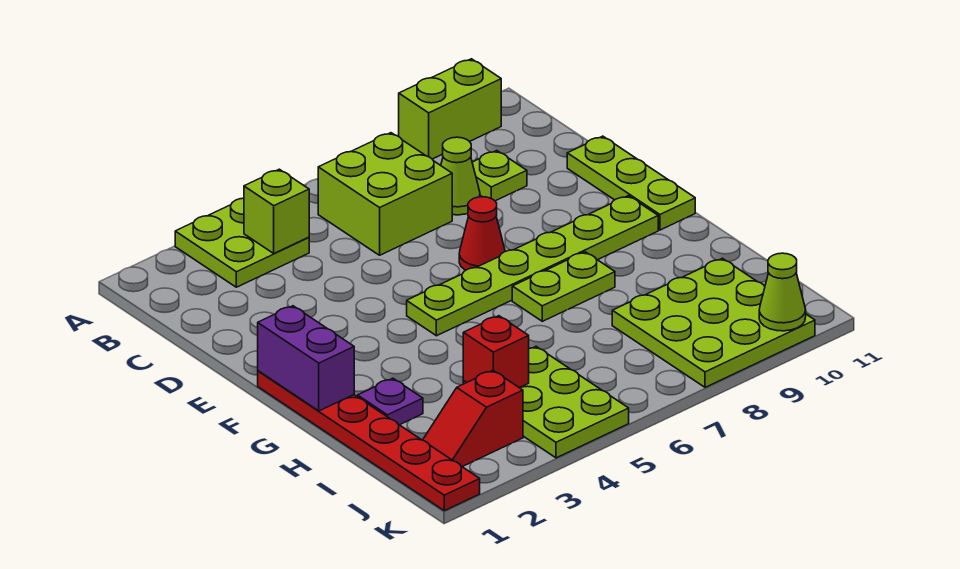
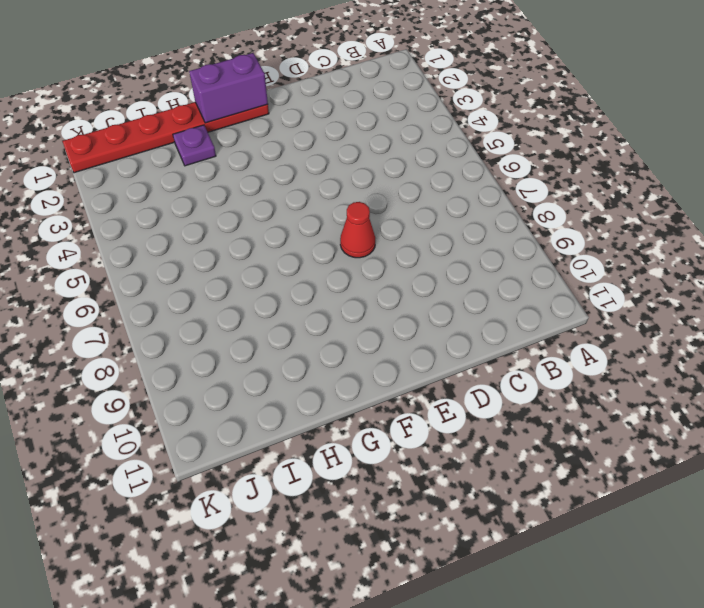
none -> lime plate A3:B4 level 1
none -> lime brick A9:A10 level 1
none -> lime brick B6:C7 level 1

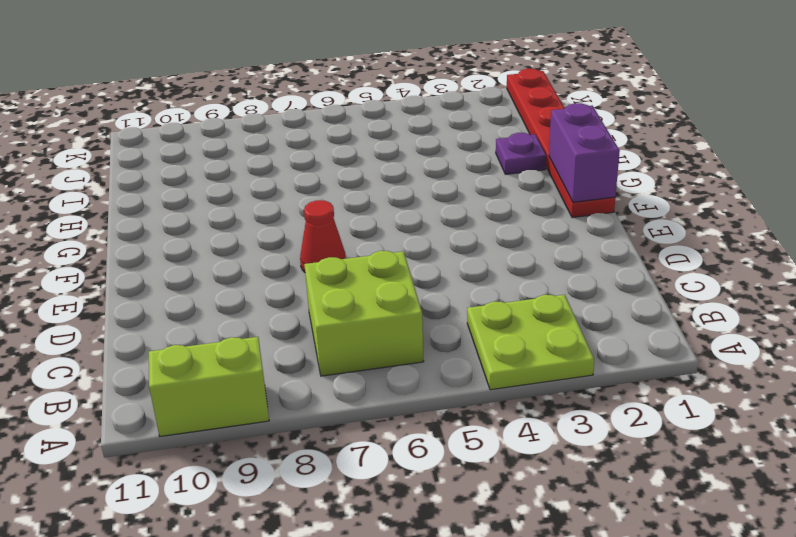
none -> lime cone C8 level 1
none -> lime plate C9 level 1
none -> lime plate D11:F11 level 1

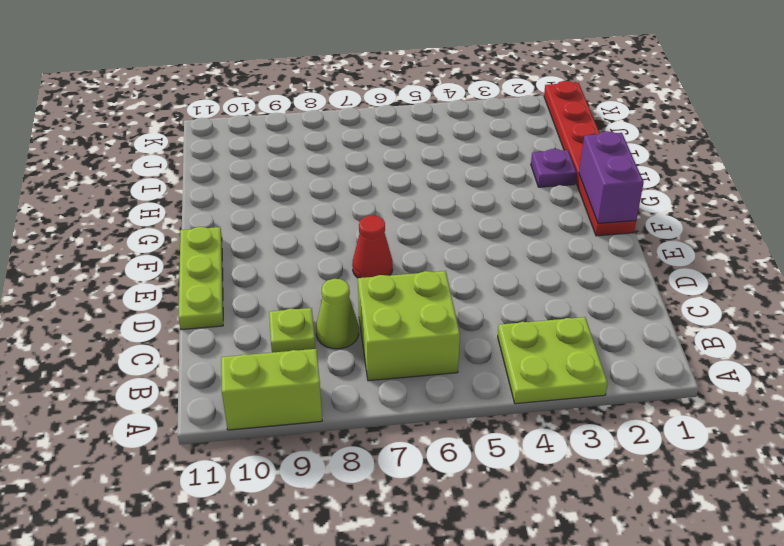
none -> lime plate F5:F10 level 1
none -> lime plate G7:G8 level 1
none -> lime plate I4:K5 level 1

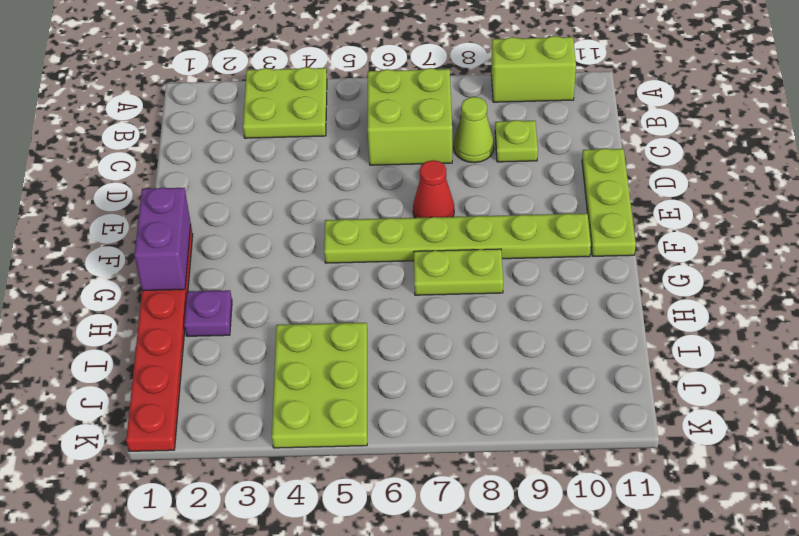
none -> lime plate I8:K10 level 1
none -> red slope J2:J3 level 1 top 3
none -> lime brick B4 level 2

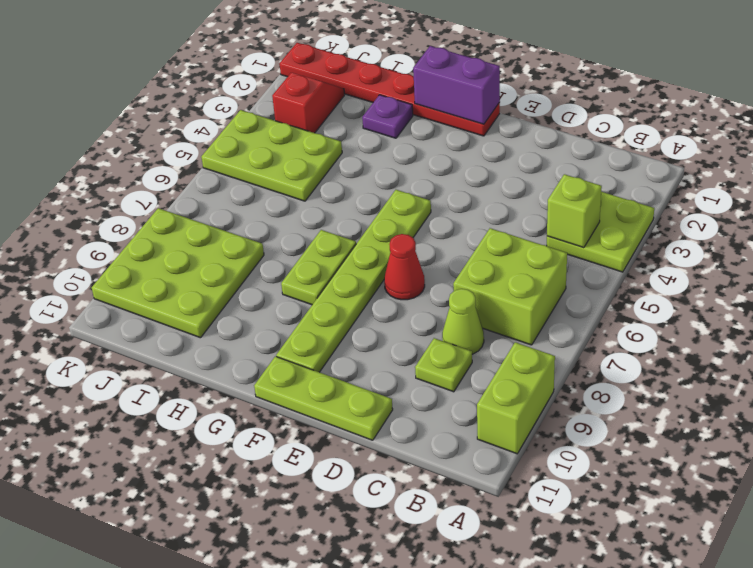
none -> red brick I4 level 2
none -> lime cone K10 level 2

